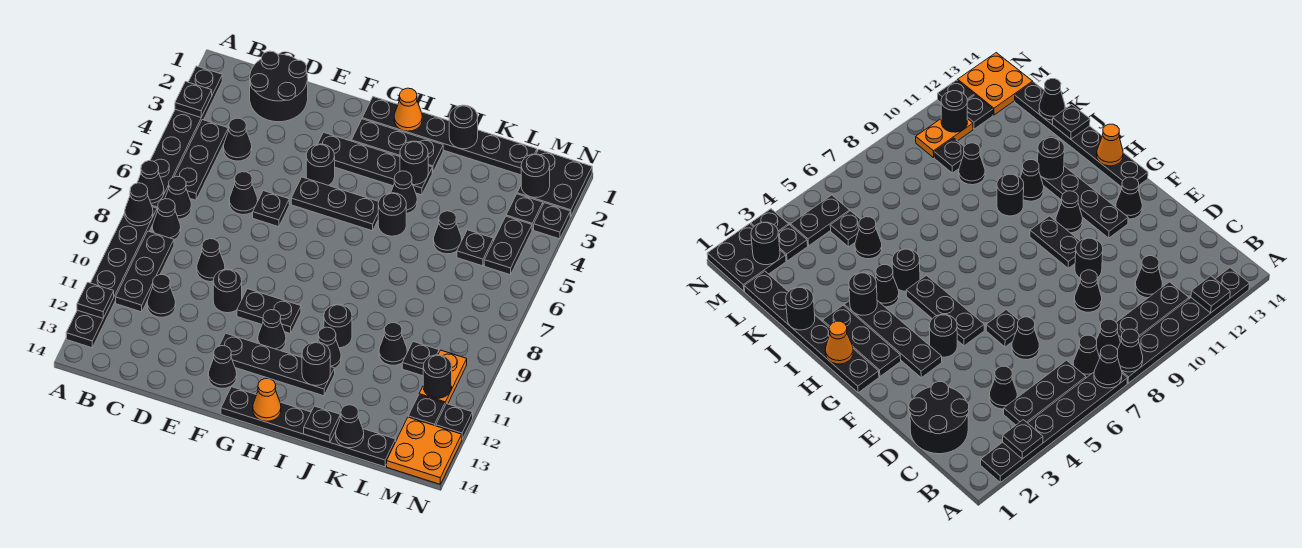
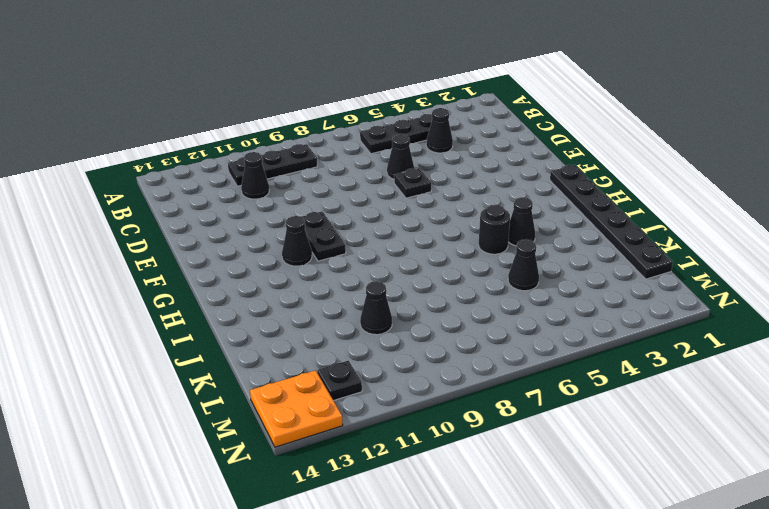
none -> black plate A2:A7 level 1
none -> black plate A8:A13 level 1
none -> black cone B7 level 1
none -> black cone B8 level 1

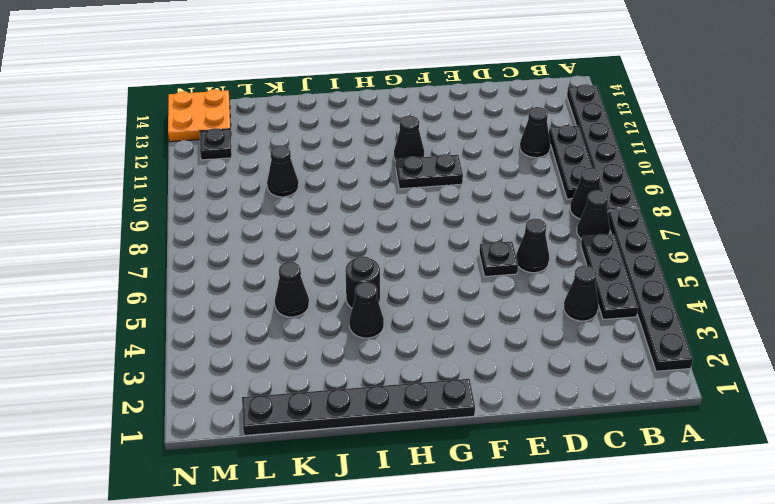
none -> black round brick C1:D2 level 1
none -> black cone D9 level 1
none -> black round brick E10 level 1
none -> black plate F3:I3 level 1

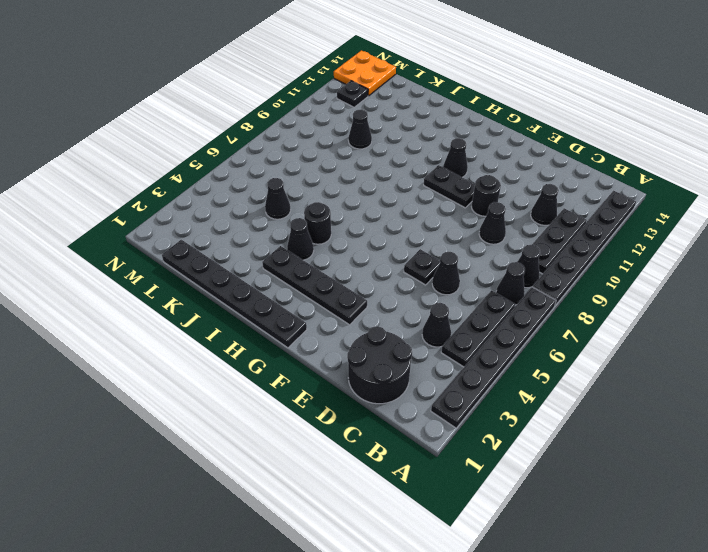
none -> black round brick F4 level 1
none -> black plate F5:H5 level 1
none -> black plate F12:I12 level 1
none -> black cone F13 level 1

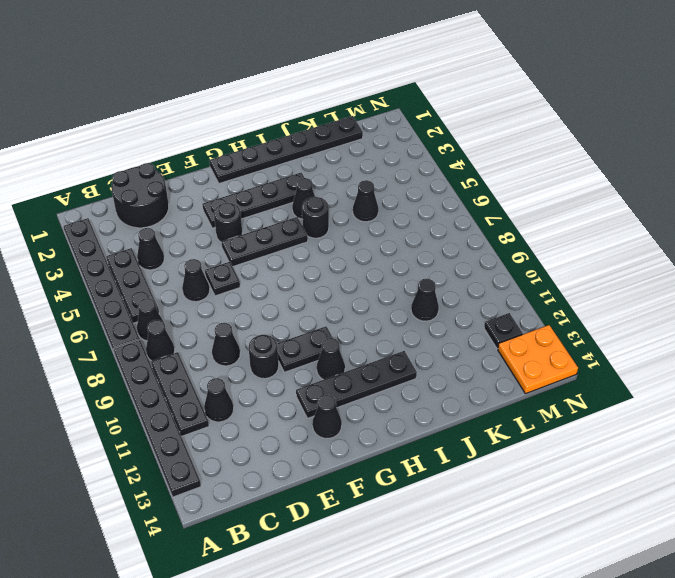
none -> black plate G2:I2 level 1
none -> black plate G14:L14 level 1
none -> black round brick I10 level 1
none -> black cone I11 level 1

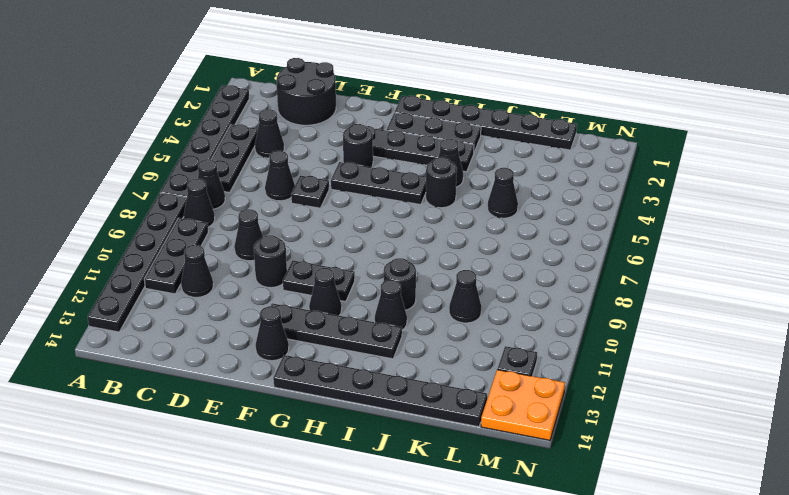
none -> black plate L5 level 1
none -> black plate L10 level 1
none -> black plate M1:N2 level 1
none -> black plate M3 level 1

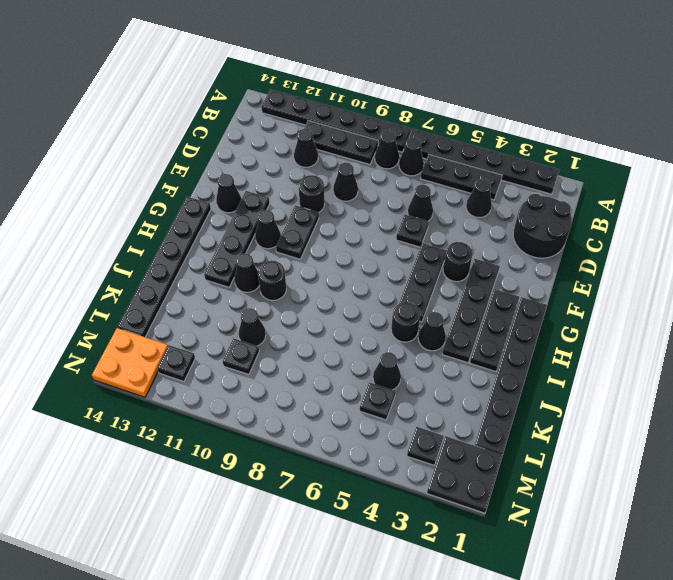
none -> black plate M4:M5 level 1
none -> orange plate M10:M11 level 1
none -> black plate N3 level 1
none -> black plate N12 level 1

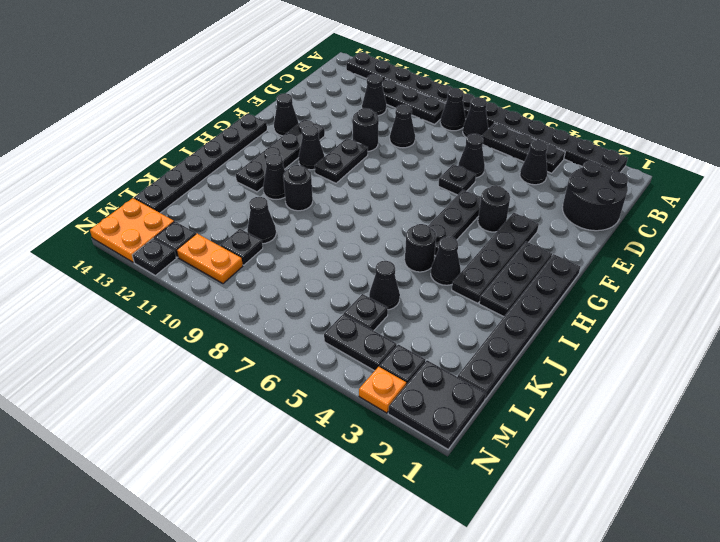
orange plate N3 level 1 -> black plate N3 level 1
none -> black plate A3 level 2
none -> black cone A7 level 2
none -> black cone A8 level 2
none -> black plate A12 level 2

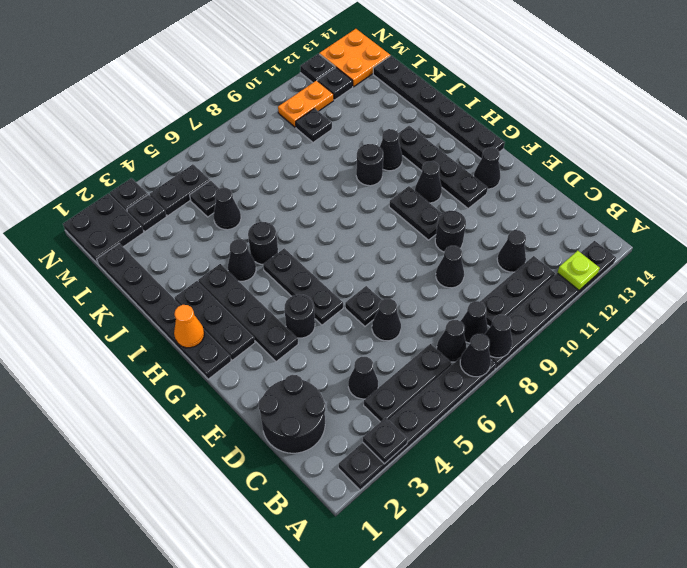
lime plate A12 level 2 -> black plate A12 level 2
none -> black cone K10 level 1
none -> orange cone H14 level 2
none -> black round brick I3 level 2
none -> black round brick I12 level 2

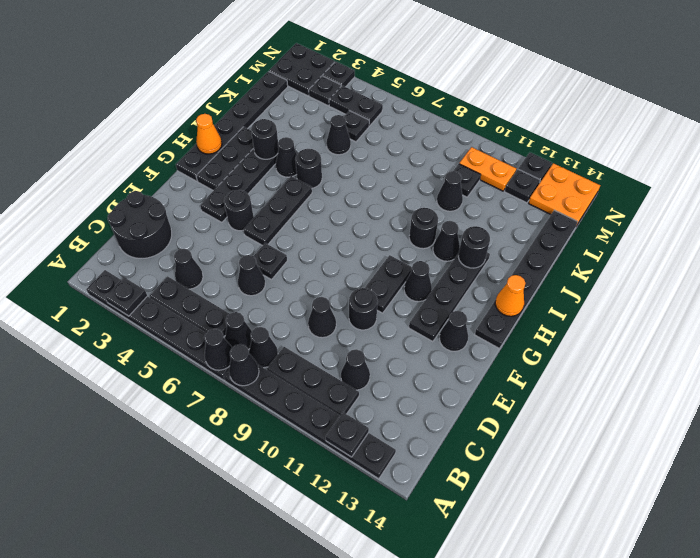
none -> black round brick J1 level 2
none -> black plate J14 level 2
none -> black cone K14 level 2
none -> black round brick M2 level 2

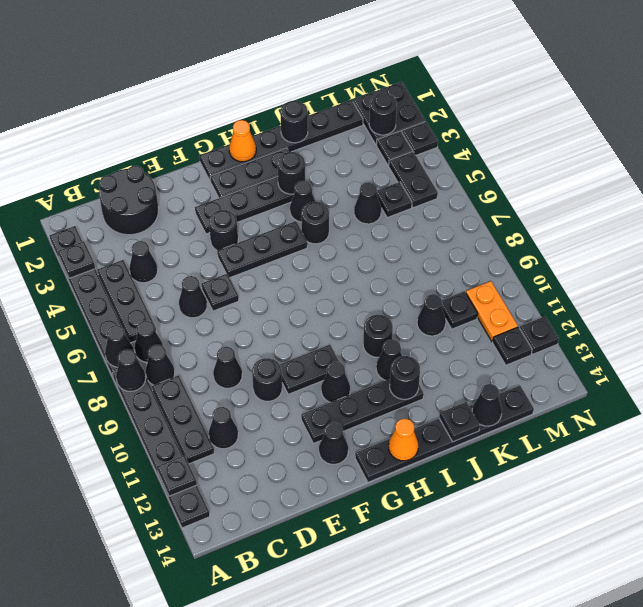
none -> orange plate M13:N14 level 1
none -> black round brick M11 level 2

